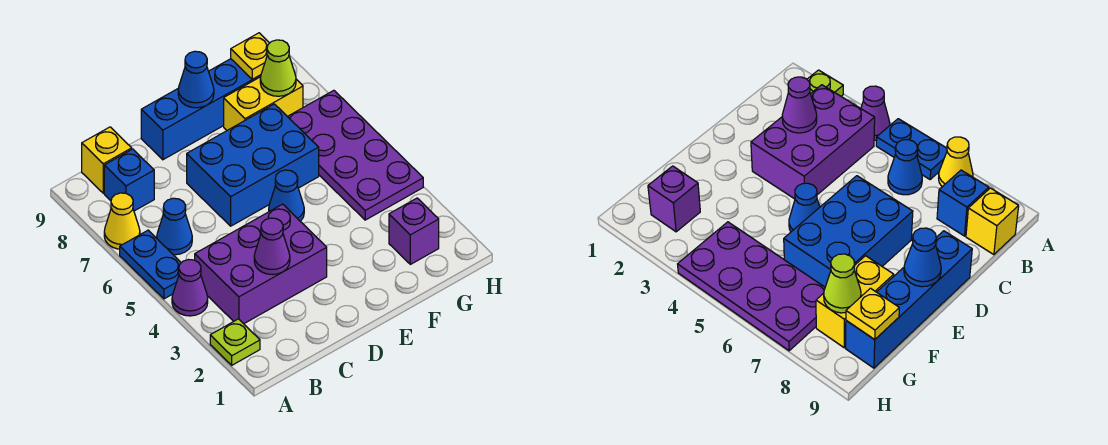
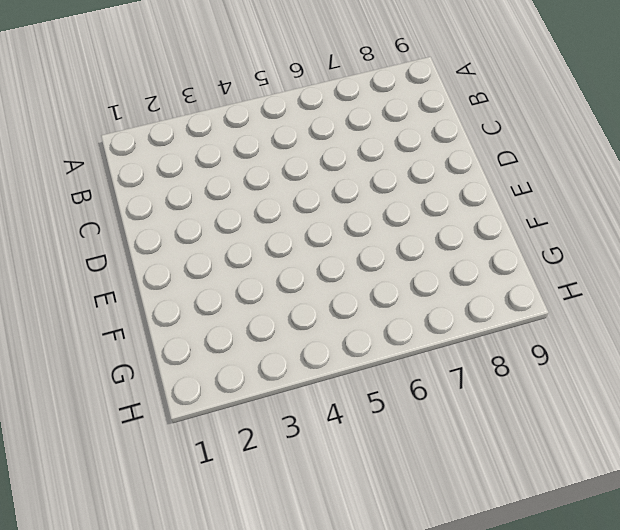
none -> lime plate A2 level 1
none -> purple cone A4 level 1
none -> blue plate A5:A6 level 1

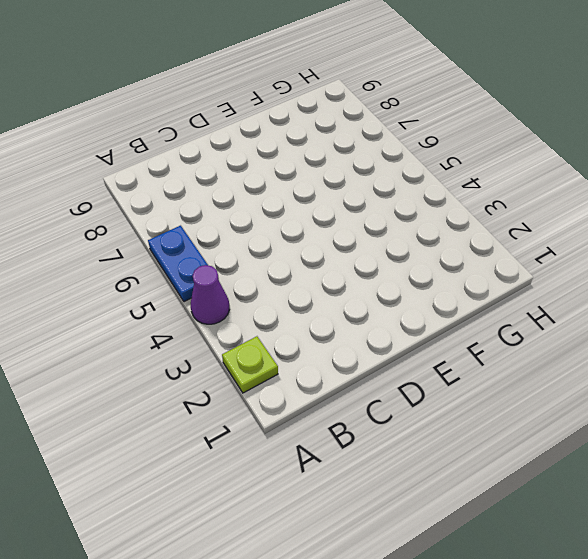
none -> yellow cone A7 level 1
none -> purple brick B3:D4 level 1
none -> blue cone B6 level 1

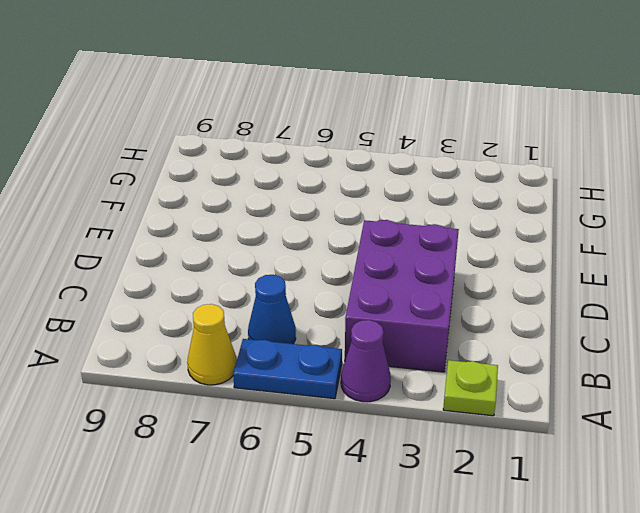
none -> blue brick B8 level 1
none -> yellow brick B9 level 1
none -> blue brick D6:F7 level 1

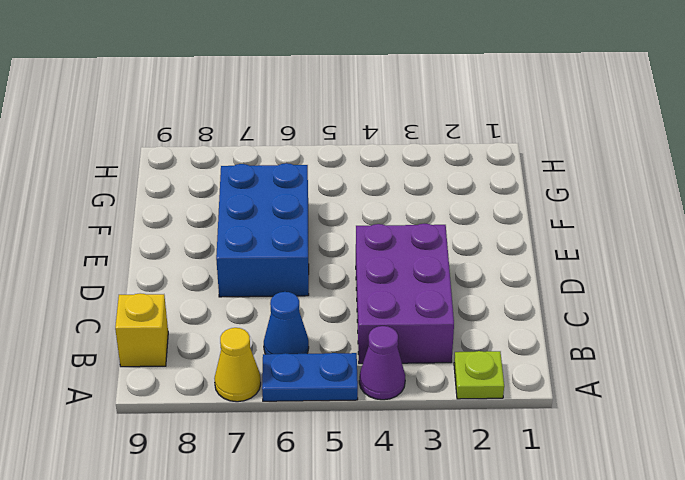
none -> blue brick B8 level 1
none -> blue brick D9:G9 level 1
none -> blue cone E5 level 1

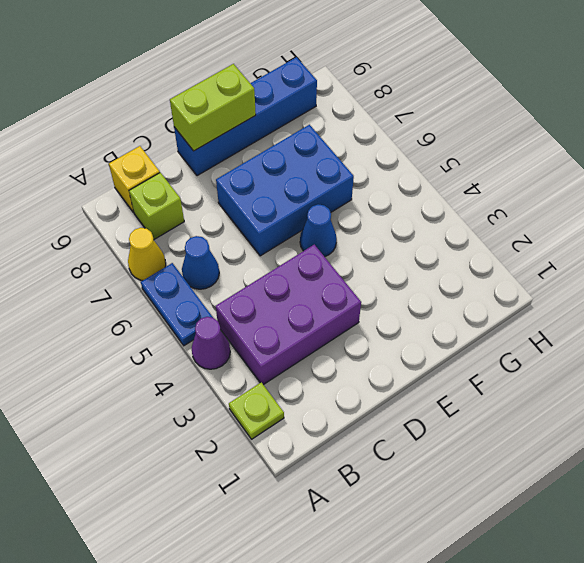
lime brick B8 level 1 -> blue brick B8 level 1
lime brick D9:E9 level 2 -> blue cone E9 level 2
none -> yellow brick F8:G8 level 1
none -> purple brick G2 level 1
none -> purple plate G4:H7 level 1

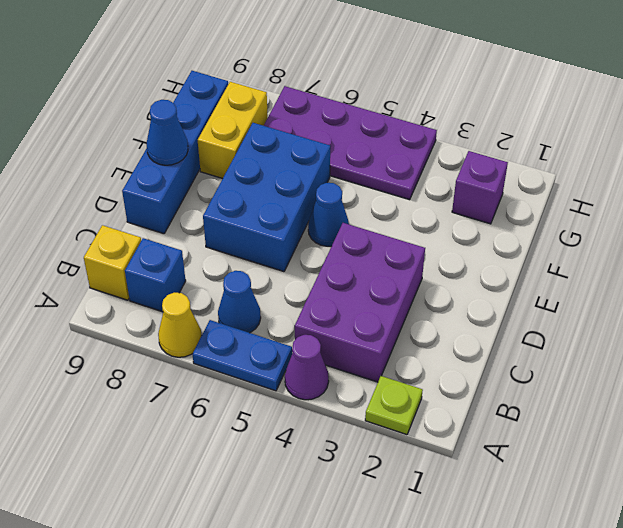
none -> purple cone C3 level 2
none -> lime cone G8 level 2
none -> yellow plate G9 level 2

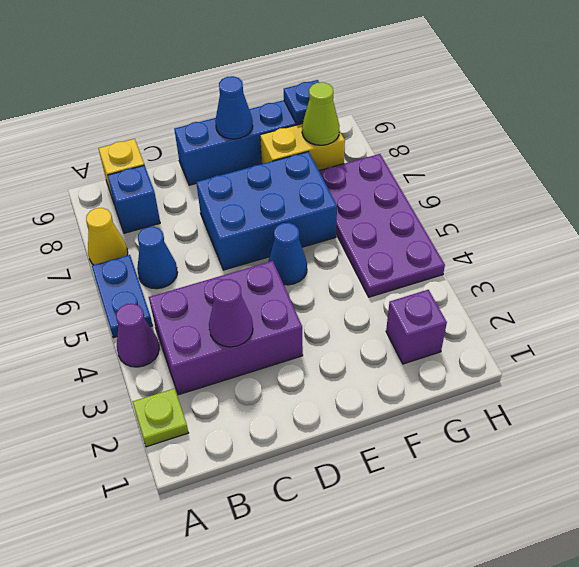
blue plate G9 level 2 -> yellow plate G9 level 2

